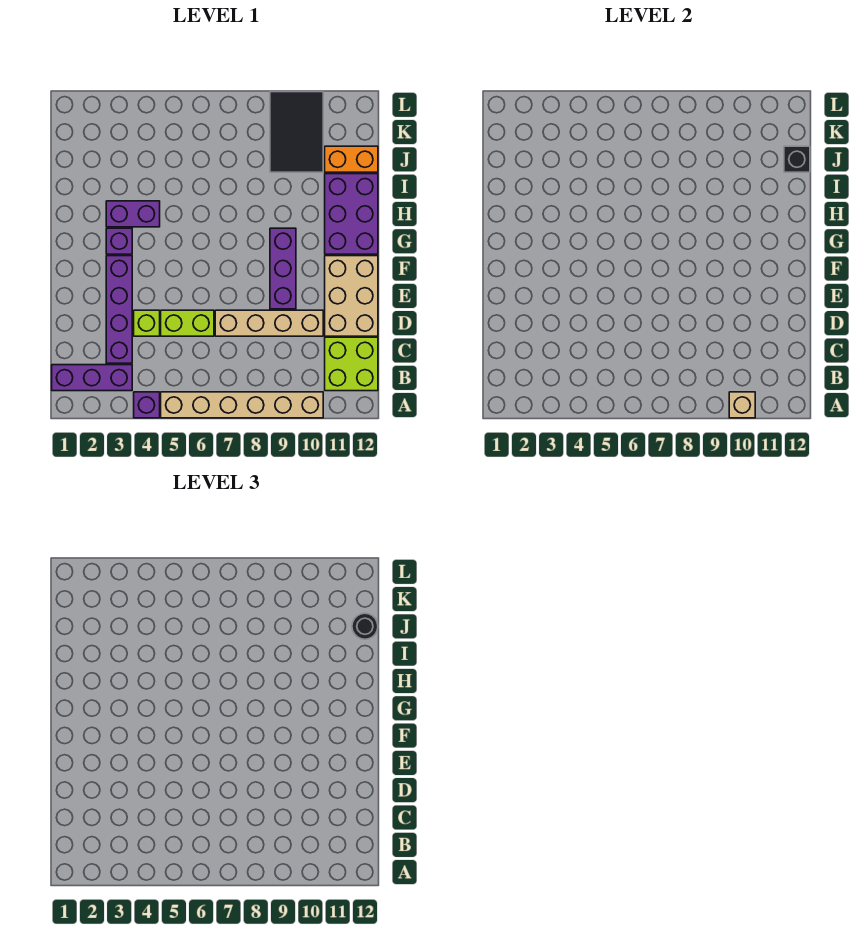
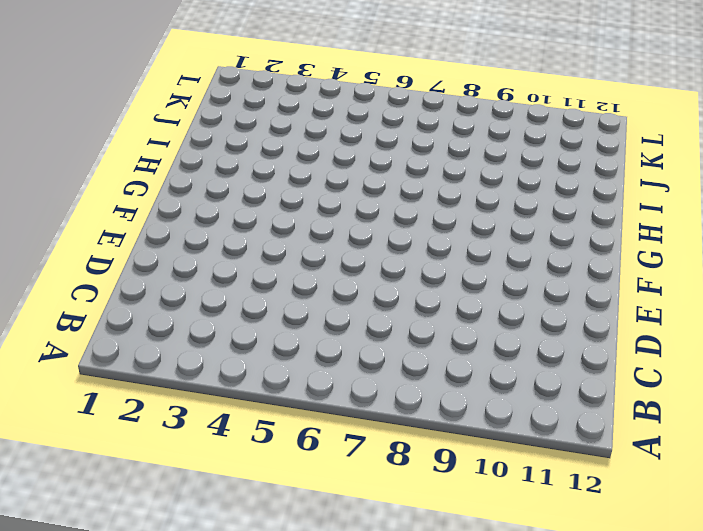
none -> purple brick A4 level 1
none -> tan brick A5:A10 level 1
none -> purple brick B1:B3 level 1

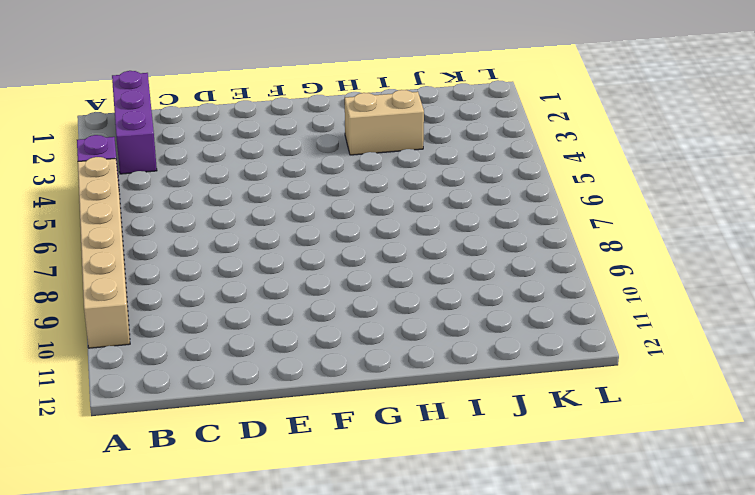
tan brick H3:I3 level 1 -> purple brick H3:H4 level 1
none -> lime brick B11:C12 level 1
none -> purple brick C3:F3 level 1
none -> lime brick D4 level 1

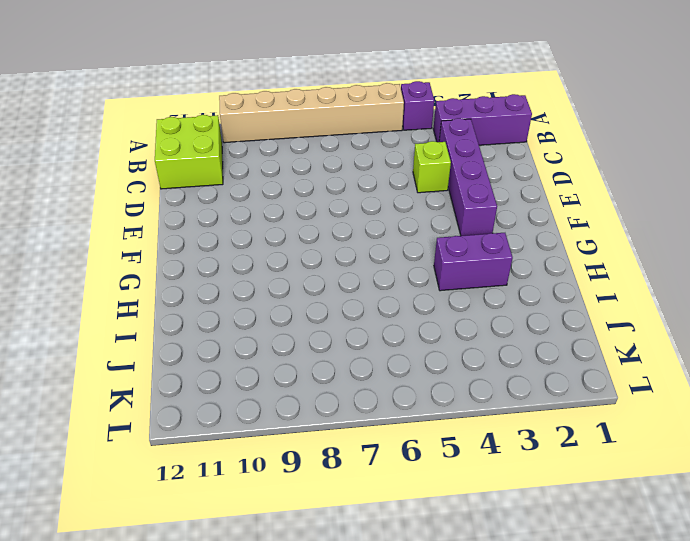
none -> lime brick D5:D6 level 1
none -> tan brick D7:D10 level 1
none -> tan brick D11:F12 level 1

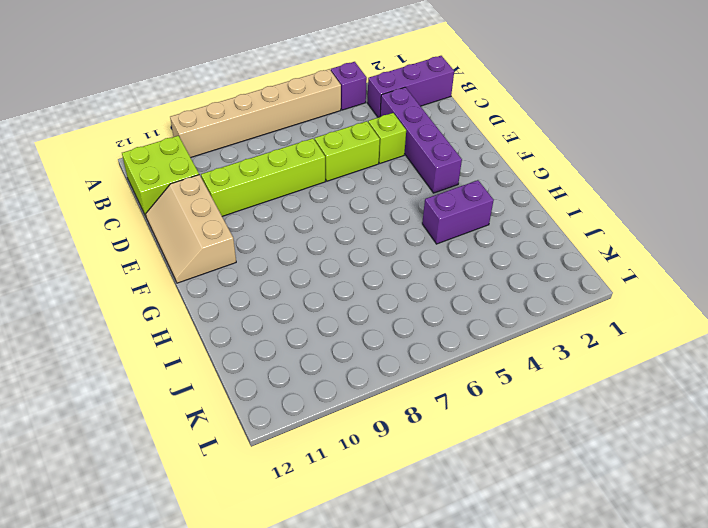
lime brick D7:D10 level 1 -> tan brick D7:D10 level 1
tan slope D11:F12 level 1 top 11 -> tan brick D11:F12 level 1
none -> purple brick E9:G9 level 1
none -> purple brick G3 level 1
none -> purple brick G11:I12 level 1

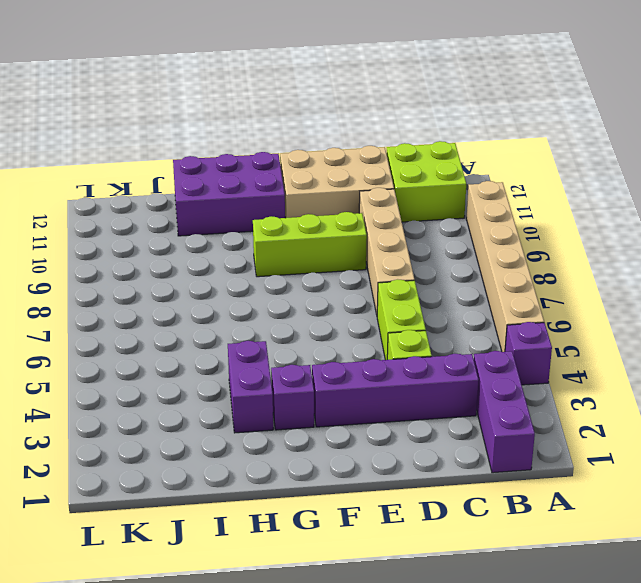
lime brick E9:G9 level 1 -> purple brick E9:G9 level 1
none -> black tile J9:L10 level 1
none -> orange brick J11:J12 level 1
none -> tan brick A10 level 2

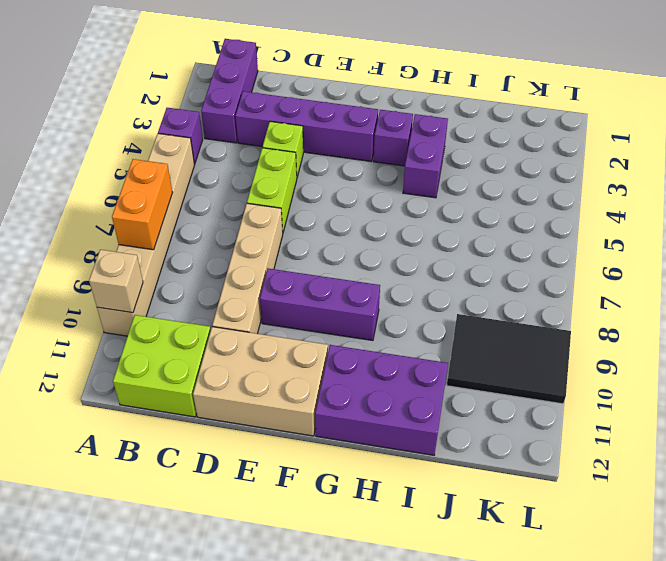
orange brick A7:A8 level 2 -> orange brick J11:J12 level 1
none -> black brick J12 level 2
none -> black round brick J12 level 3

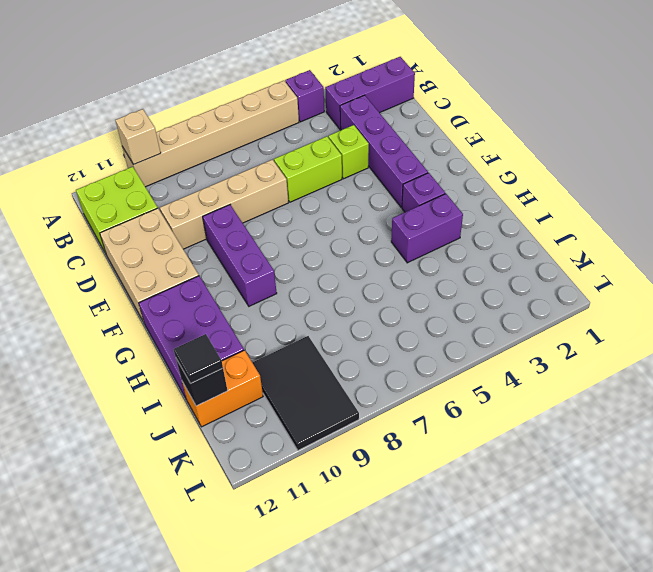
black tile J12 level 3 -> black round brick J12 level 3

